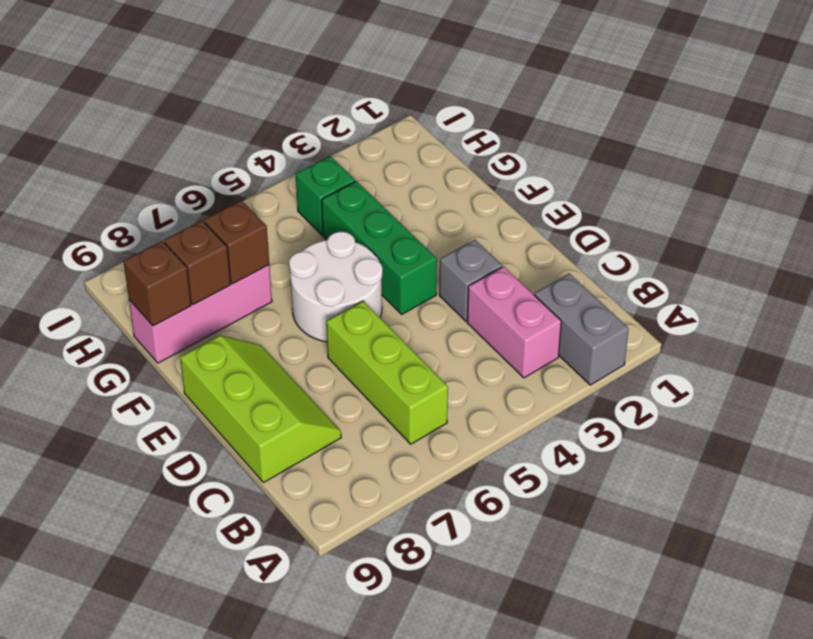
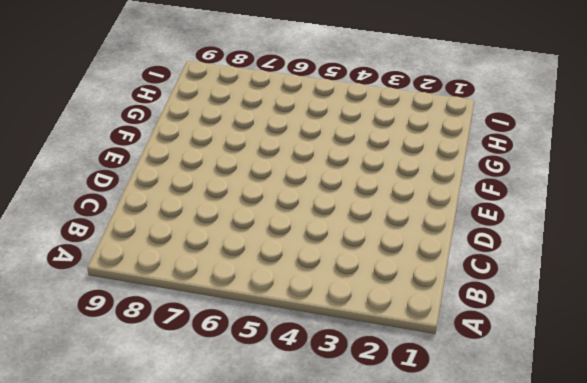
none -> grey brick A2:B2 level 1
none -> pink brick B3:C3 level 1
none -> lime brick B6:D6 level 1

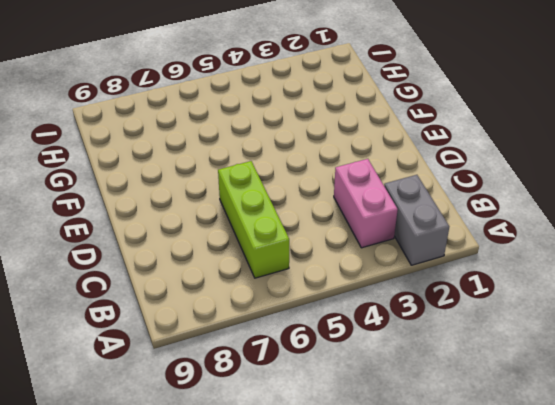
none -> lime slope C8:E9 level 1 top 9
none -> grey brick D3 level 1
none -> green brick E4:G4 level 1

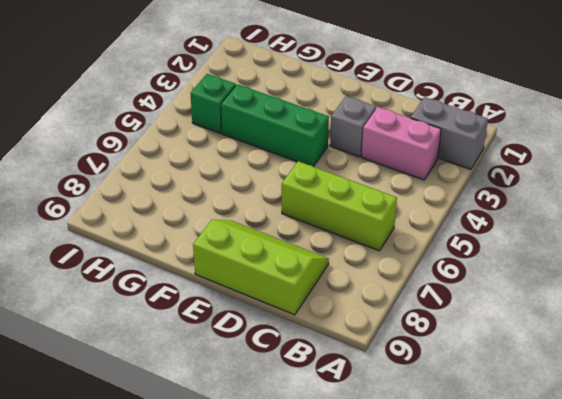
none -> white round brick E5:F6 level 1
none -> pink brick G7:G9 level 1
none -> brown brick G7 level 2

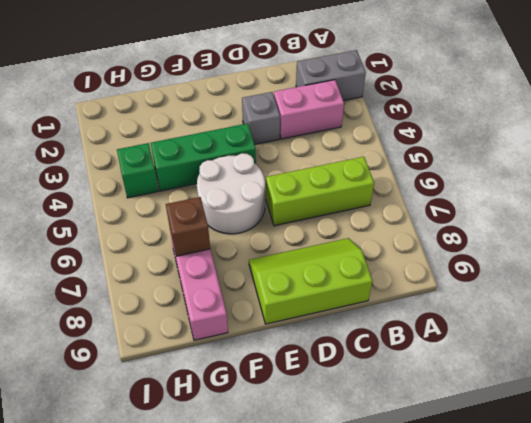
none -> brown brick G8 level 2
none -> brown brick G9 level 2

